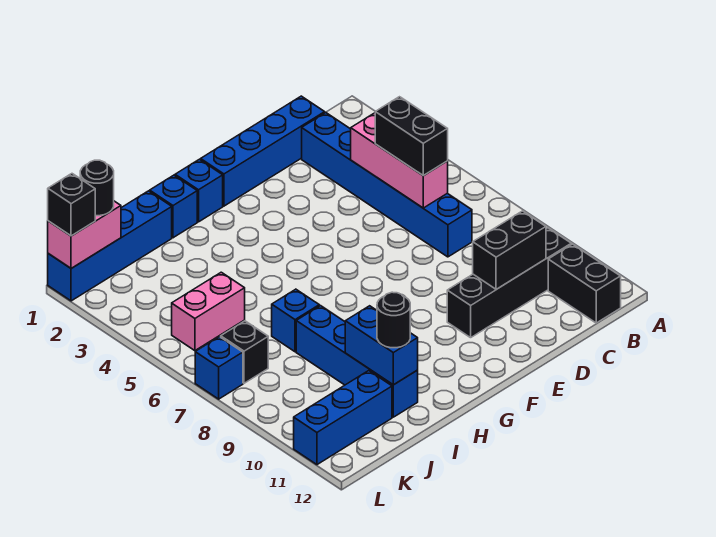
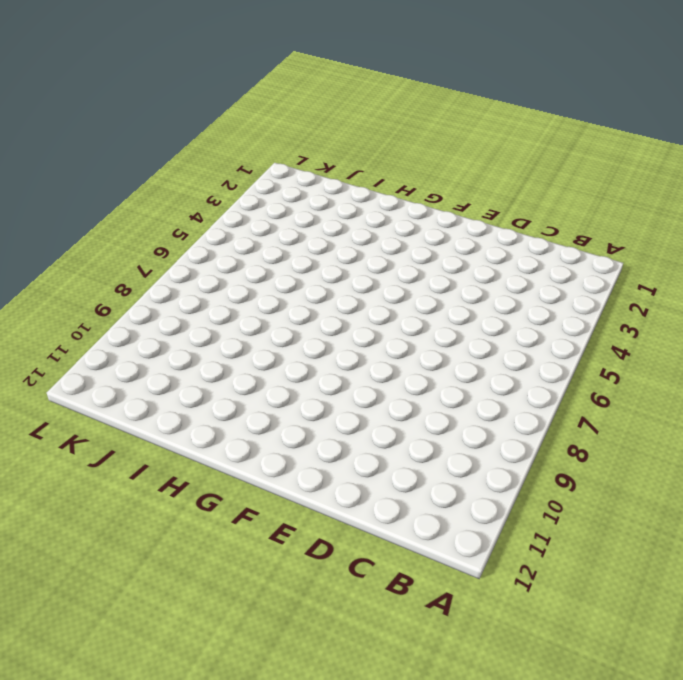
none -> black brick B10:E10 level 1
none -> black brick B11:B12 level 1
none -> blue brick C1:F1 level 1

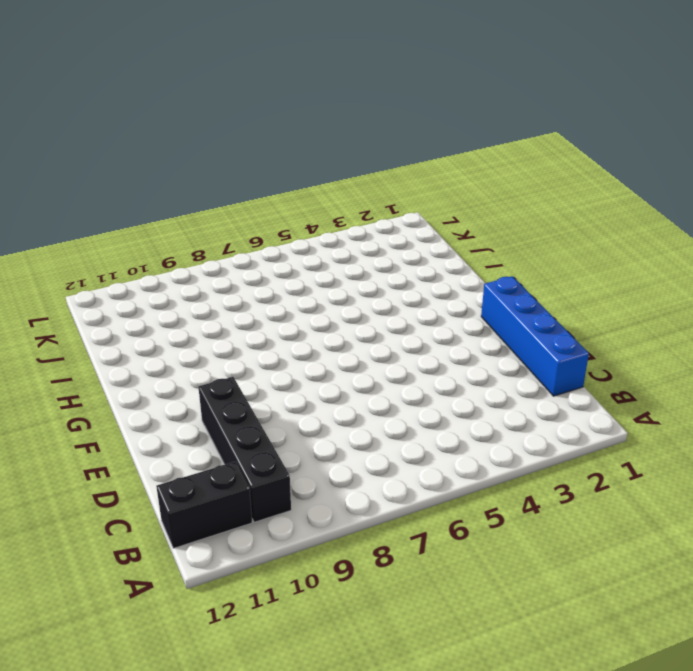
none -> blue brick C2:C7 level 1
none -> blue brick G1 level 1
none -> blue brick H1 level 1

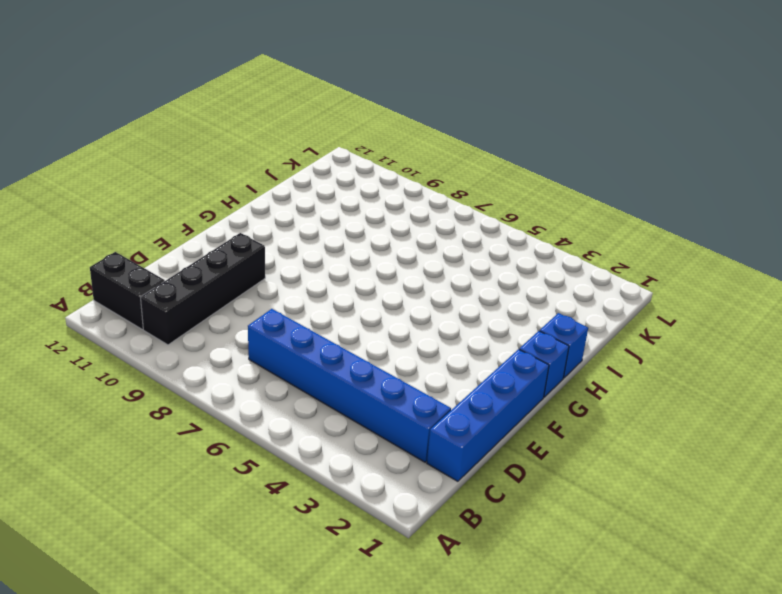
none -> blue brick I1:L1 level 1
none -> blue brick I7 level 1
none -> blue brick I8:I11 level 1

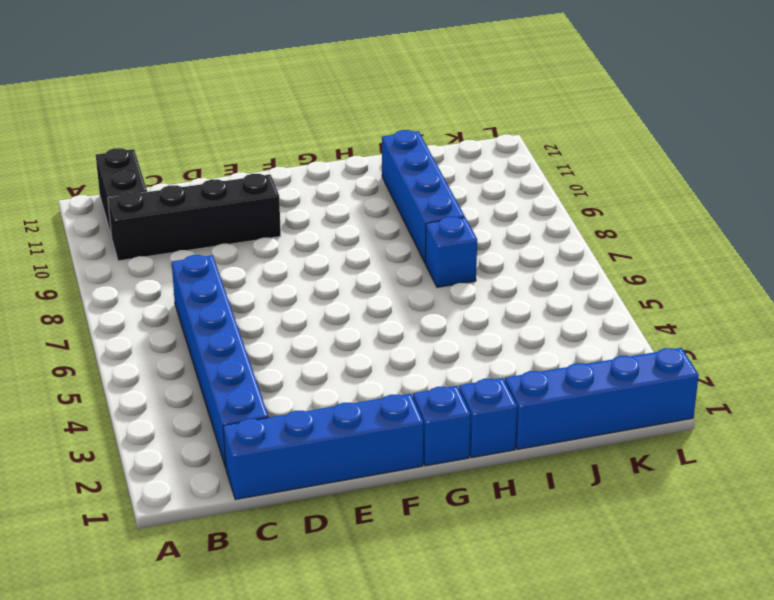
none -> pink brick J5:K5 level 1
none -> blue brick J11:L11 level 1
none -> black brick K7 level 1

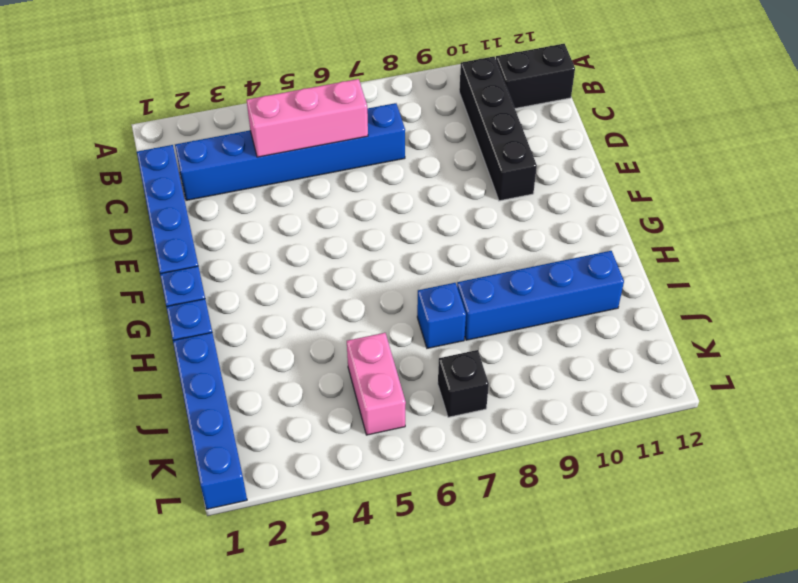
none -> blue brick J11:L11 level 1
none -> blue brick L7 level 1
none -> black brick C10:D10 level 2

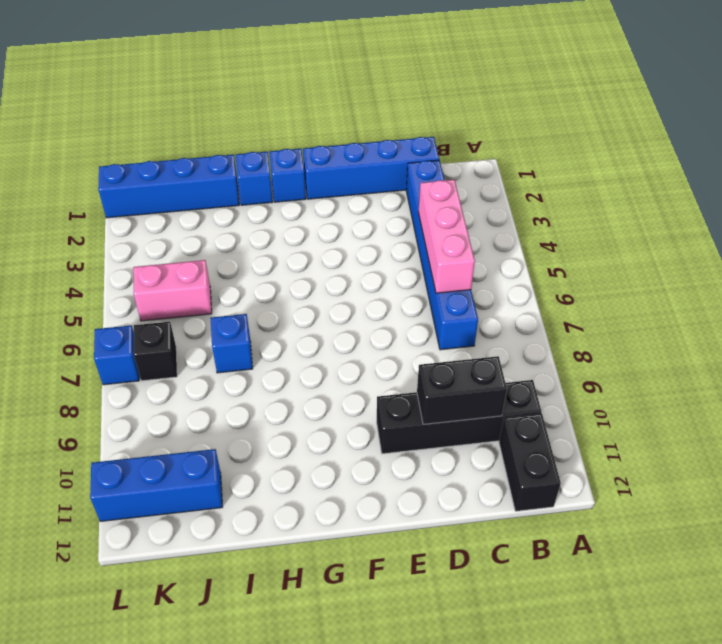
none -> blue brick I8:I11 level 1
none -> blue brick I10:I11 level 2
none -> pink brick K1:L1 level 2

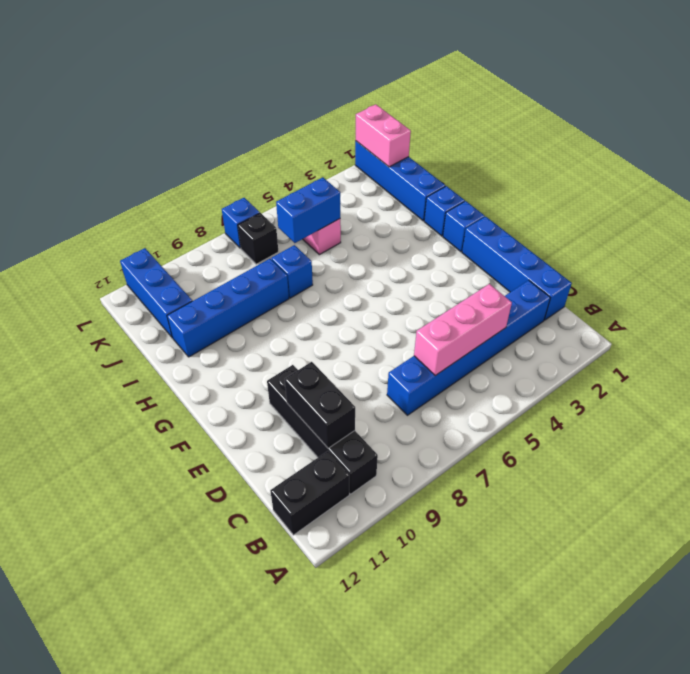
blue brick J5:J6 level 2 -> blue brick I10:I11 level 2
none -> black brick C5:C6 level 3
none -> black round brick I11 level 3
none -> black round brick K1 level 3

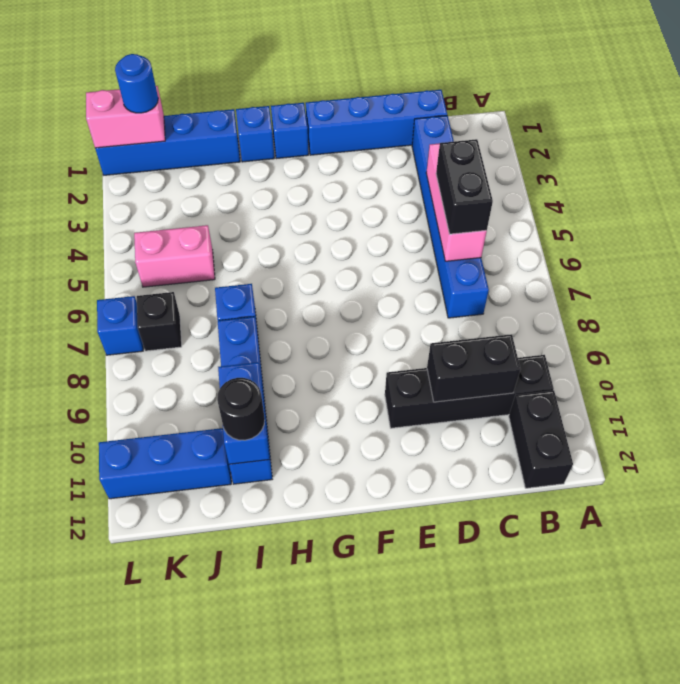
blue round brick K1 level 3 -> black round brick K1 level 3
none -> black brick L1 level 3

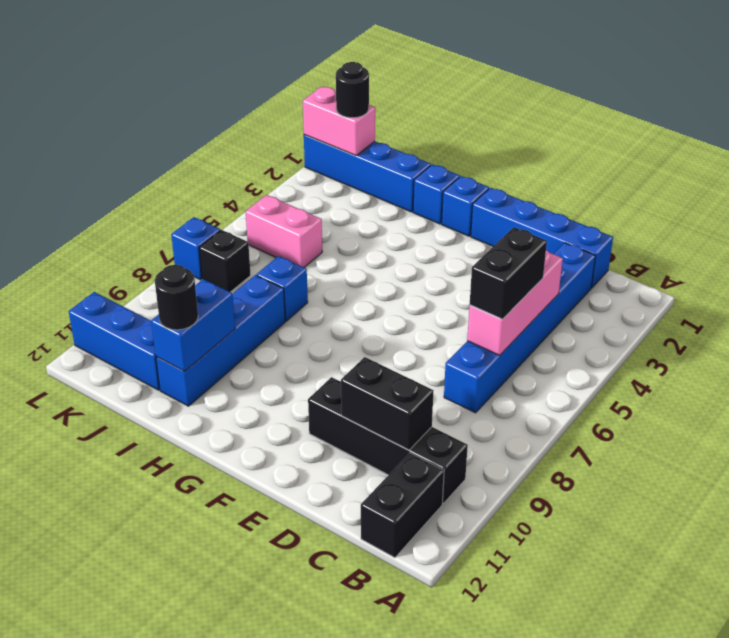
none -> black brick L1 level 3

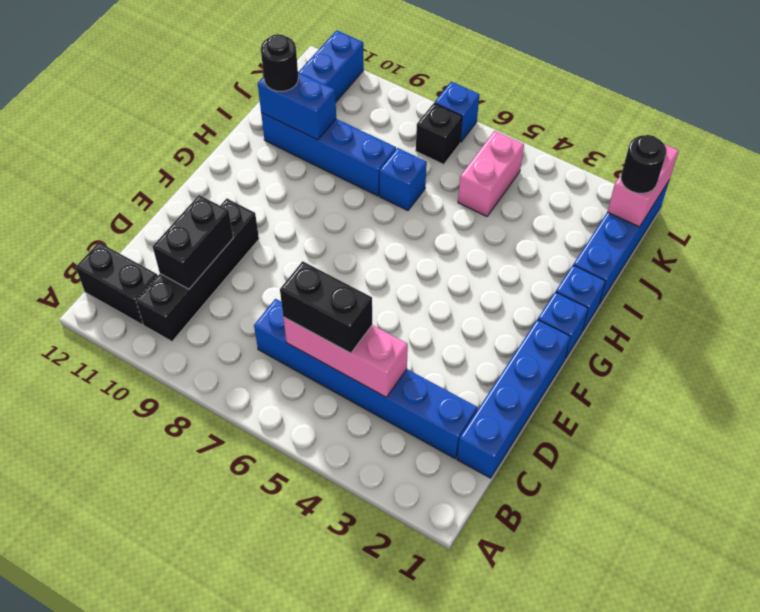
none -> black brick L1 level 3

